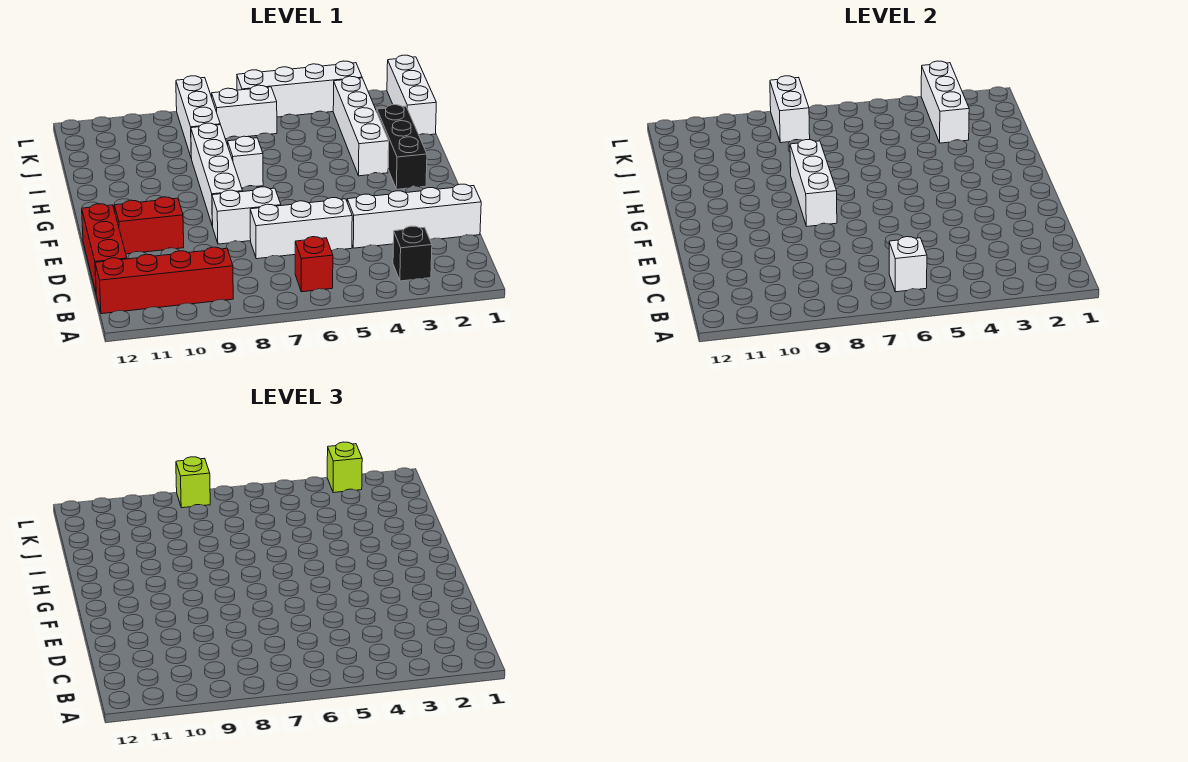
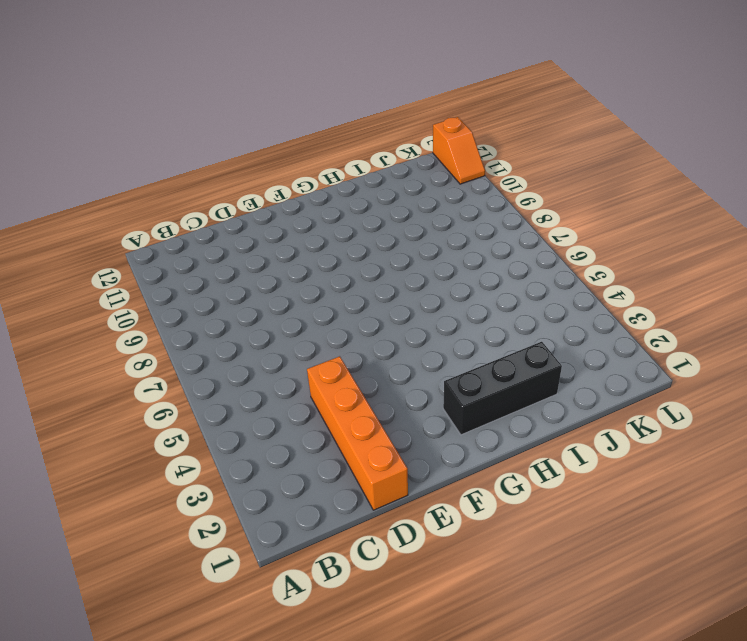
orange brick D1:D4 level 1 -> white brick D1:D4 level 1
orange slope L11:L12 level 1 top 12 -> none
none -> black brick B3 level 1
none -> red brick B6 level 1
none -> red brick B9:B12 level 1

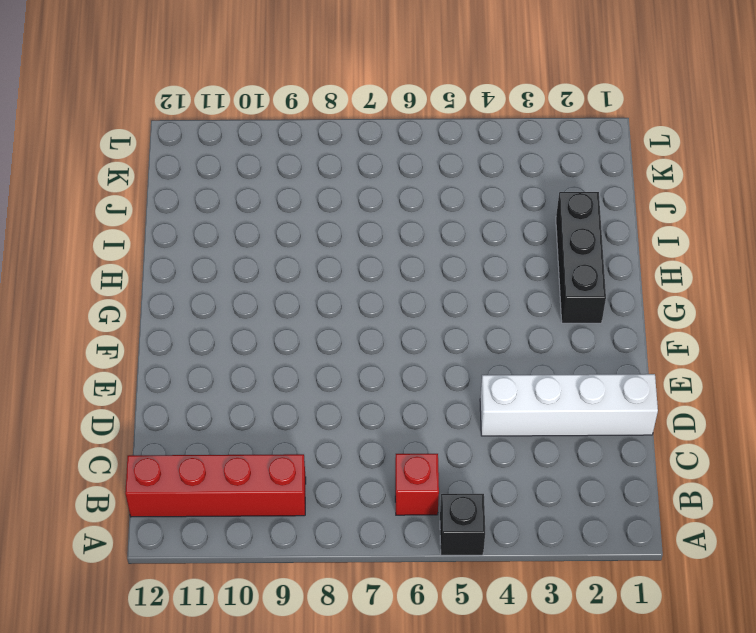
black brick A5 level 1 -> black brick B3 level 1
none -> red brick C12:E12 level 1
none -> white brick D5:D7 level 1
none -> white brick E7:E8 level 1

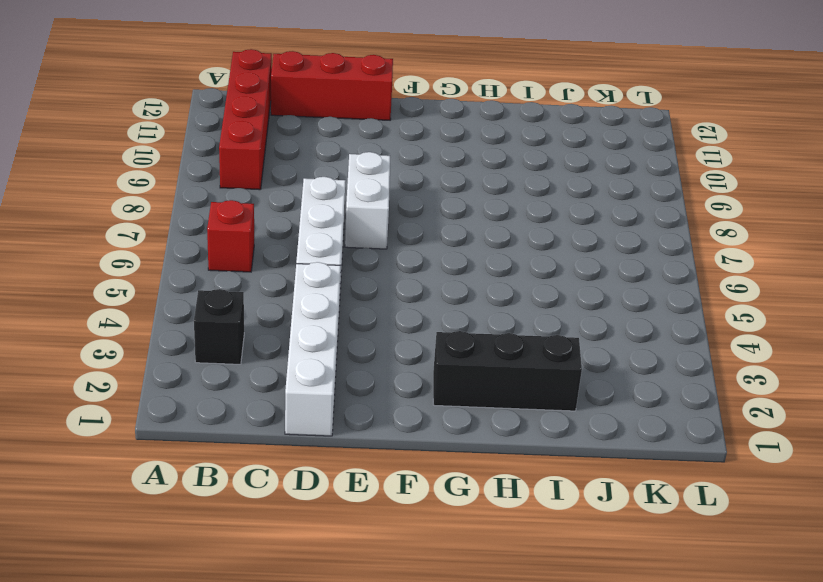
none -> red brick E10:E11 level 1
none -> white brick F8:I8 level 1
none -> white brick H3:K3 level 1

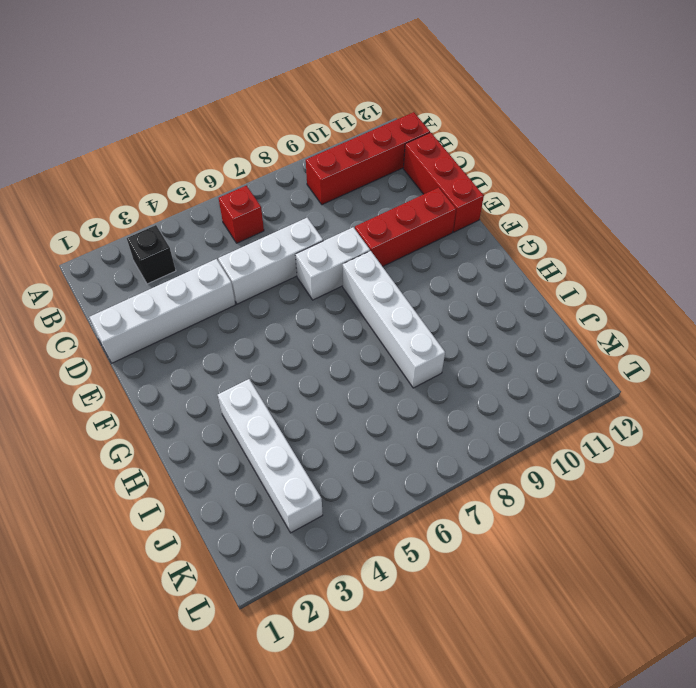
red brick E9:E11 level 1 -> red brick E10:E11 level 1
none -> black brick G2:I2 level 1
none -> white brick H7 level 1
none -> white brick J1:L1 level 1

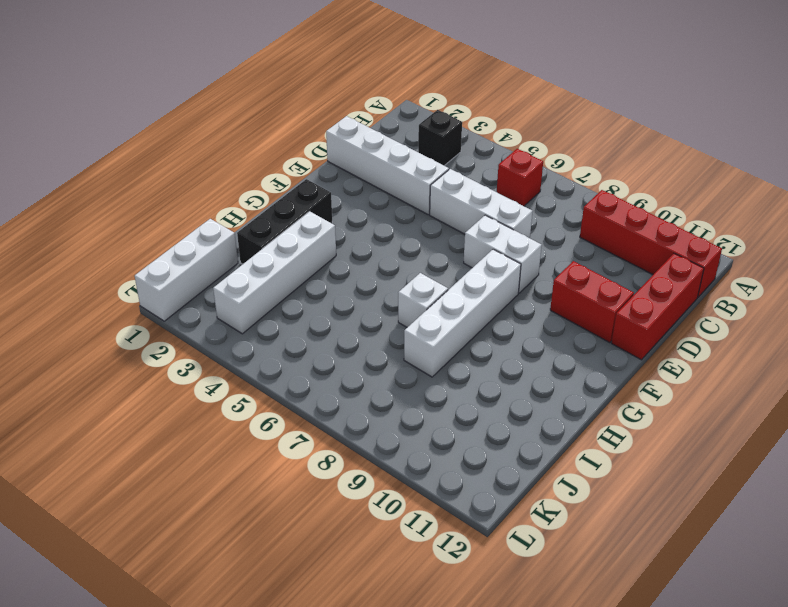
none -> white brick J8:L8 level 1
none -> white brick K6:K7 level 1
none -> white brick L3:L6 level 1

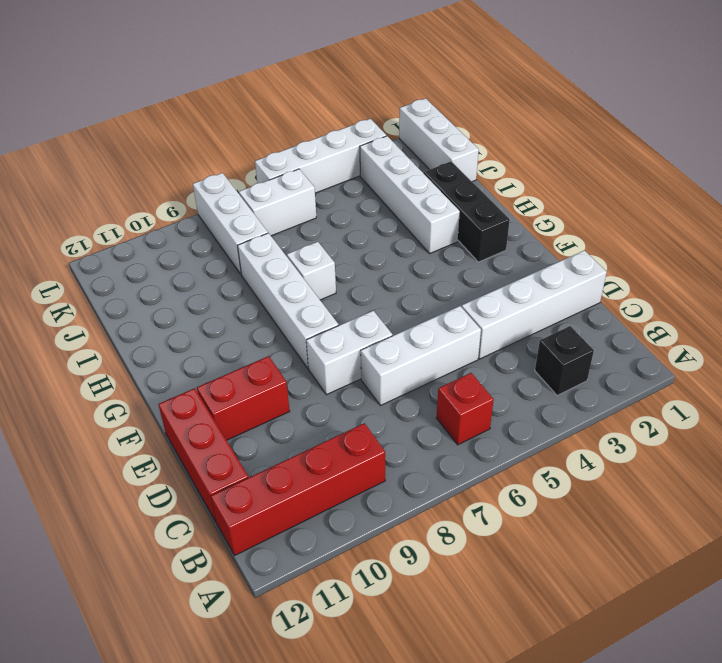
none -> white brick B6 level 2
none -> white brick F8:H8 level 2
none -> white brick J3:L3 level 2

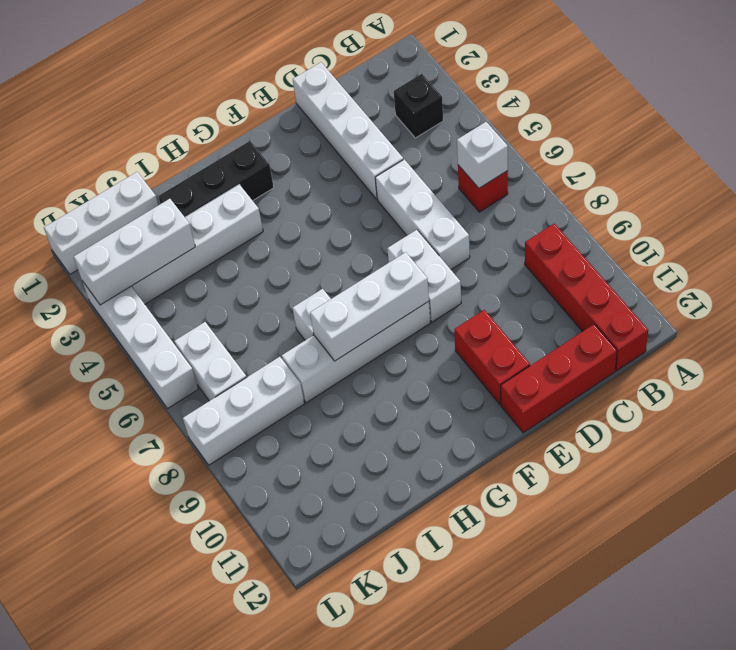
none -> white brick K8:L8 level 2
none -> lime brick L3 level 3
none -> lime brick L8 level 3

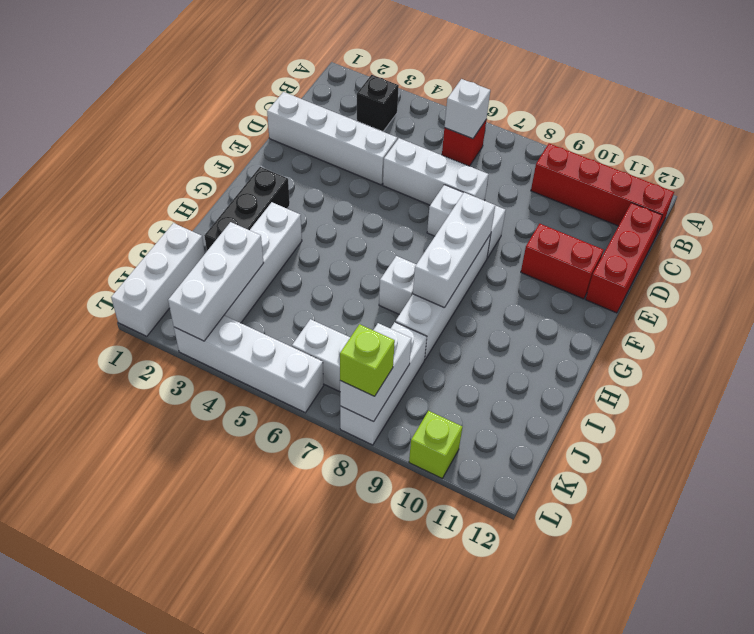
lime brick L10 level 1 -> lime brick L3 level 3

